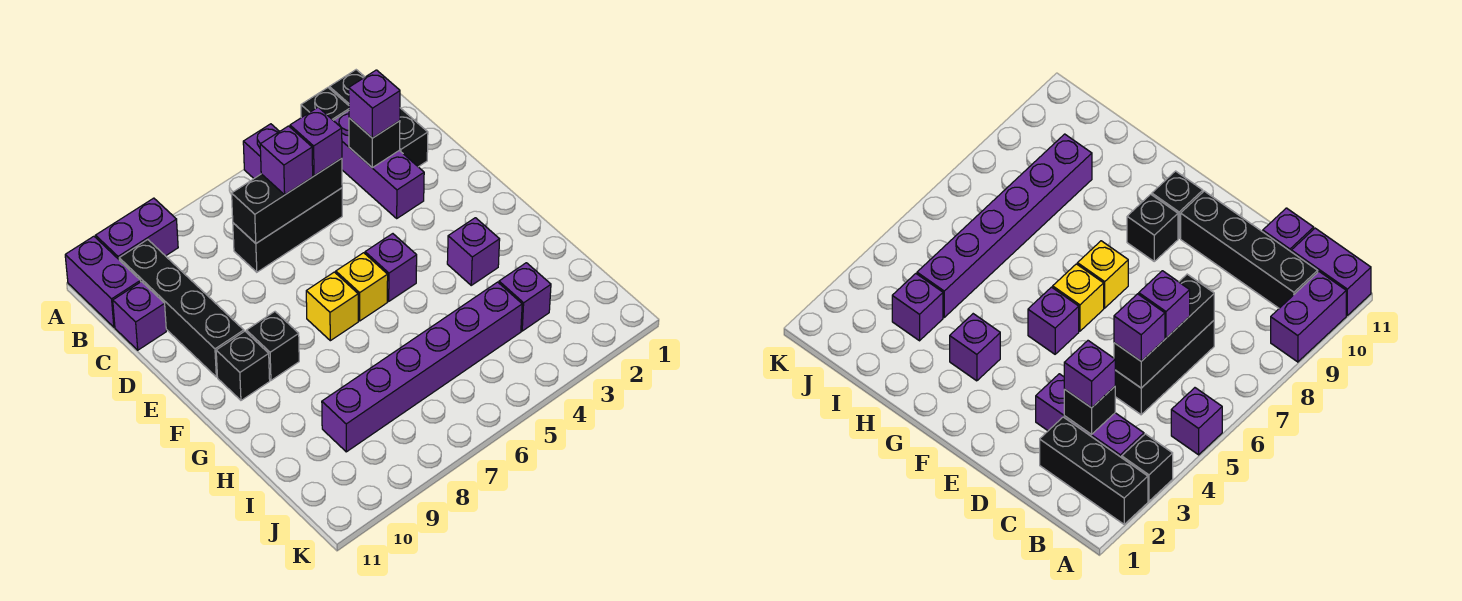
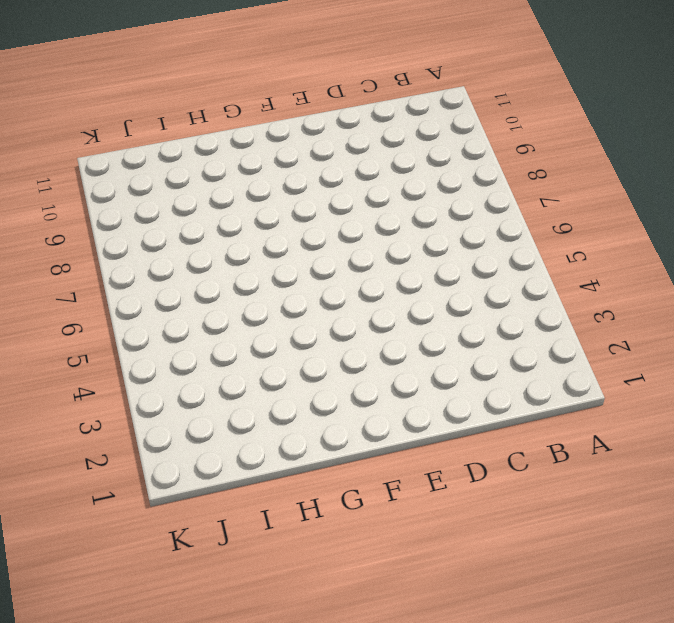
none -> black brick A2:C2 level 1
none -> black brick A3 level 1
none -> purple brick A5 level 1

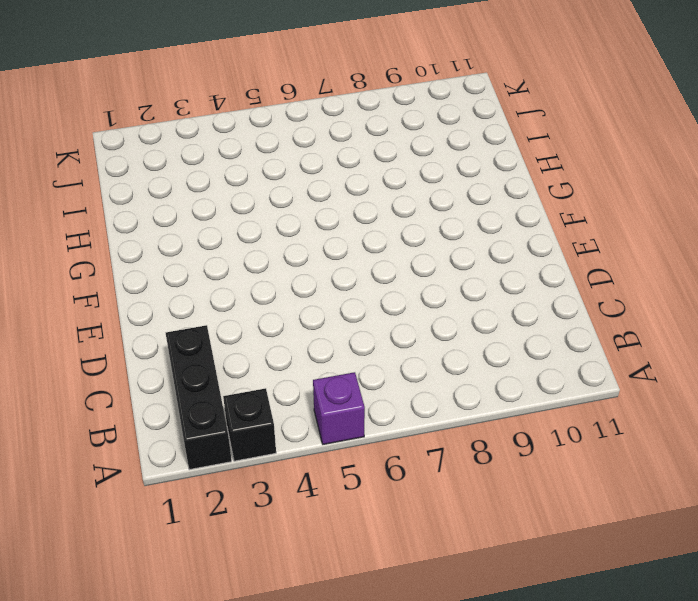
none -> purple brick A9:A10 level 1
none -> purple brick A11:B11 level 1
none -> purple brick B3:D3 level 1

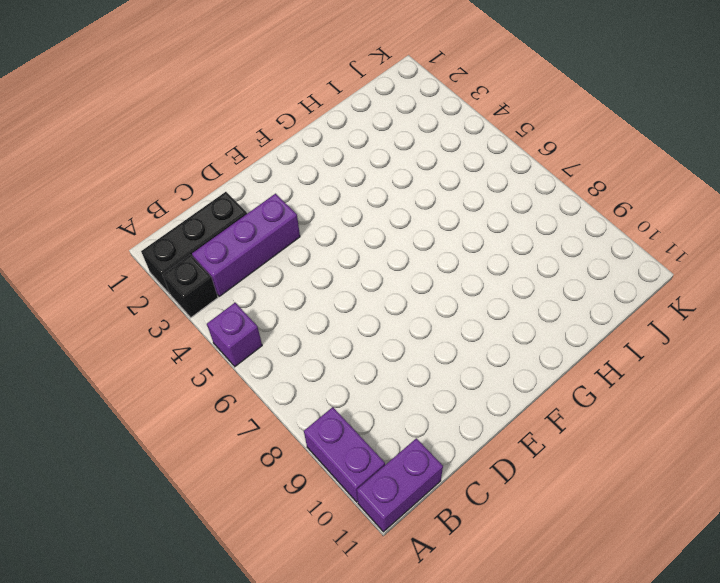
none -> black brick B10:E10 level 1
none -> black brick C5:C7 level 1
none -> purple brick C11 level 1

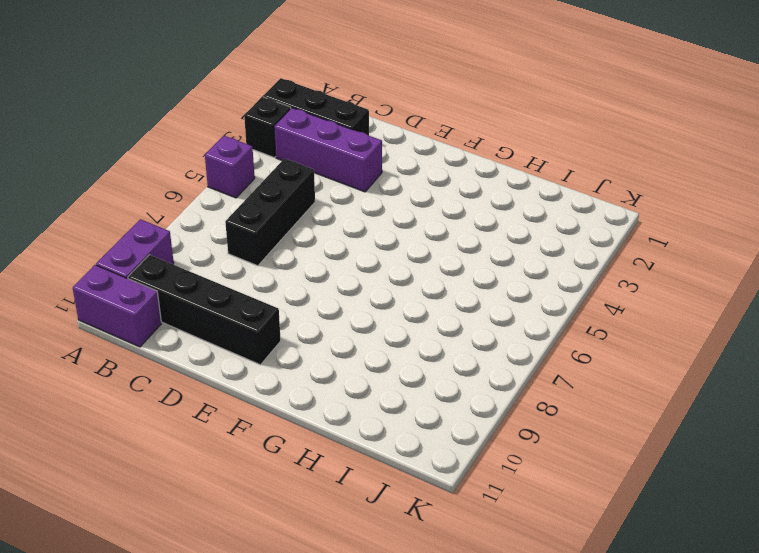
none -> purple brick C11 level 1
none -> purple brick F5 level 1
none -> yellow brick F6 level 1

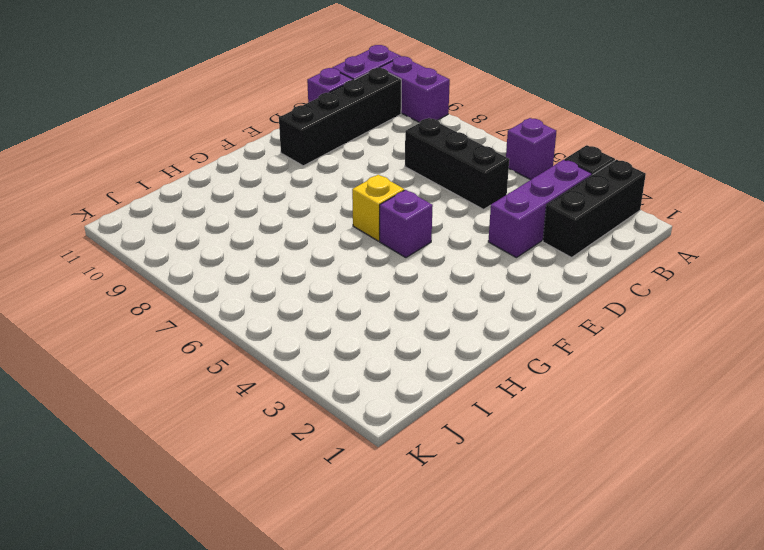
none -> yellow brick F7 level 1
none -> black brick F9 level 1
none -> black brick F10 level 1

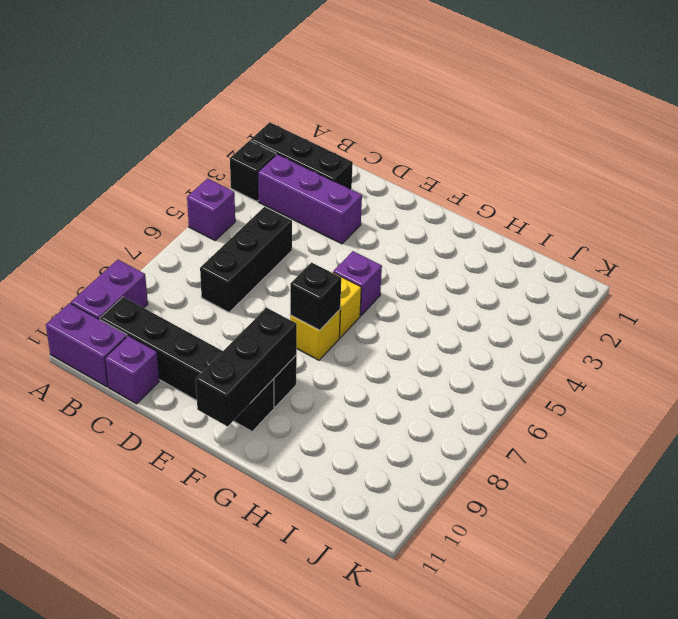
black brick F7 level 2 -> black brick C3 level 2
black brick F9:F11 level 2 -> black brick C5:C7 level 2
none -> purple brick G3 level 1
none -> purple brick I3 level 1
none -> purple brick I4:I9 level 1

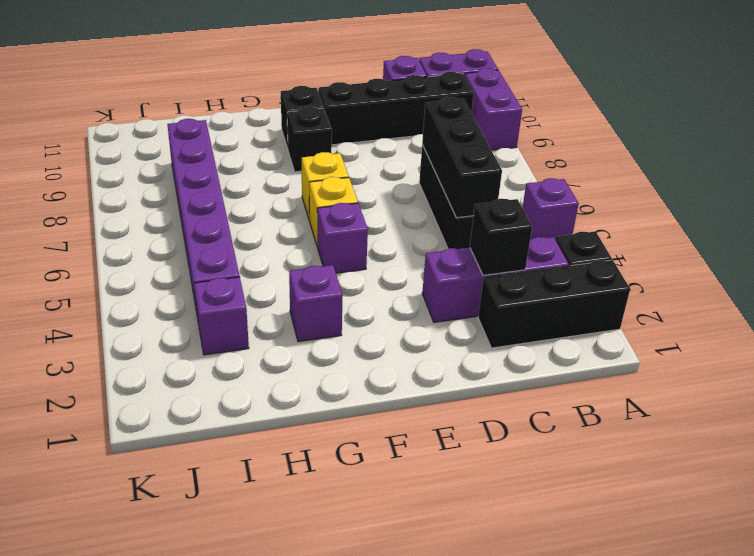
none -> purple brick C3 level 3
none -> purple brick C5 level 3
none -> purple brick C6 level 3

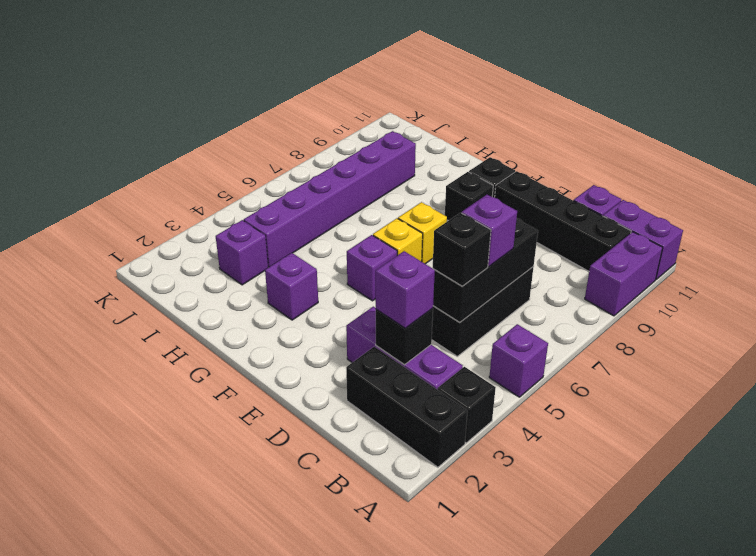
black brick C5 level 3 -> purple brick C5 level 3

